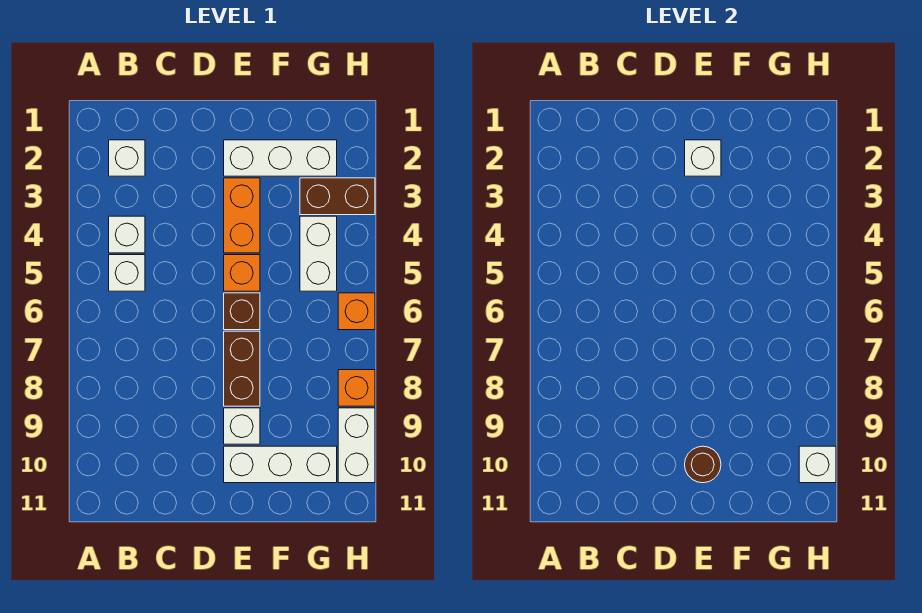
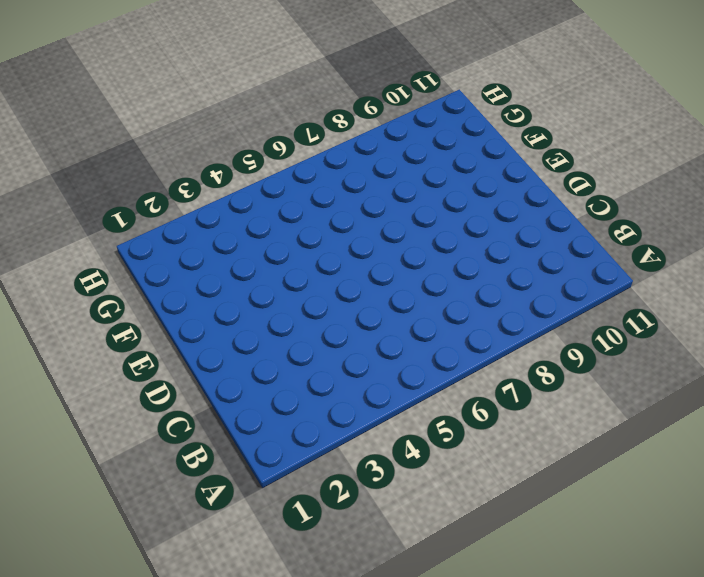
none -> white brick B2 level 1
none -> white brick B4 level 1
none -> white brick B5 level 1

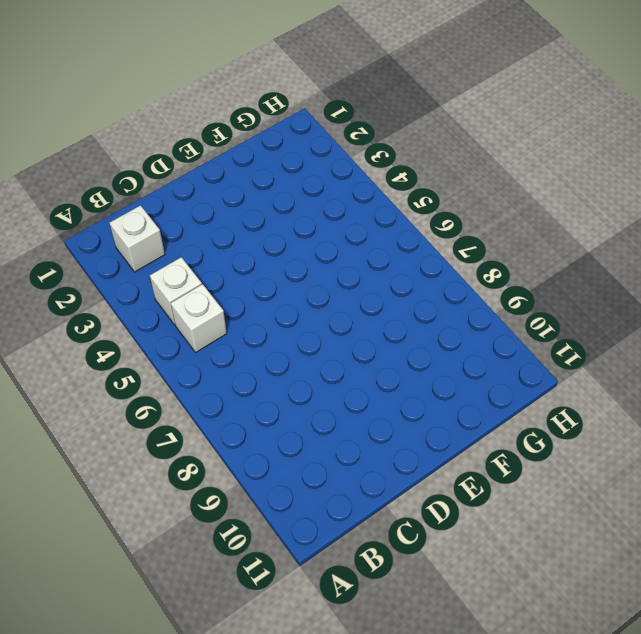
none -> white brick E2:G2 level 1
none -> orange brick E3:E4 level 1
none -> orange brick E5 level 1

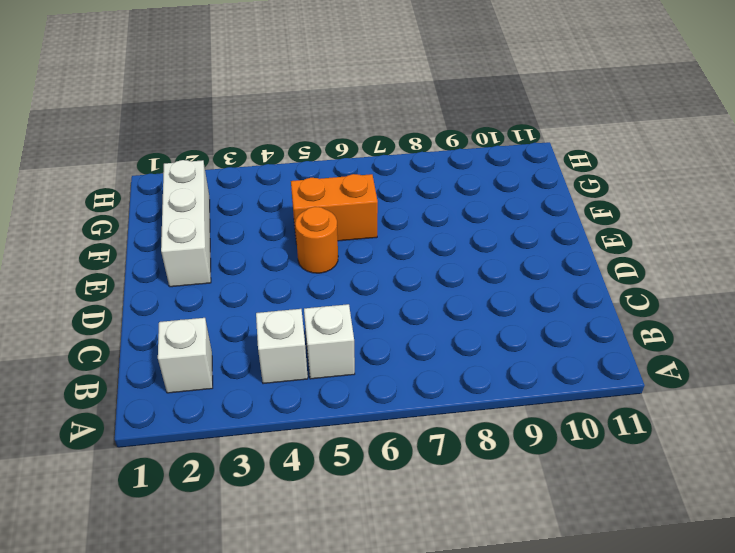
orange round brick E5 level 1 -> orange brick E5 level 1
orange brick F5:F6 level 1 -> orange brick E3:E4 level 1
none -> brown brick E6 level 1
none -> brown brick E7:E8 level 1
none -> white brick E9 level 1

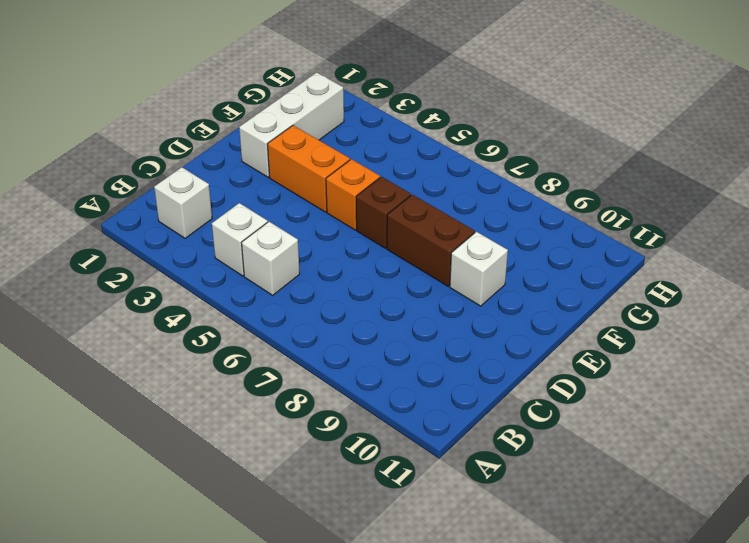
none -> white brick E10:G10 level 1
none -> brown brick G3:H3 level 1
none -> white brick G4:G5 level 1

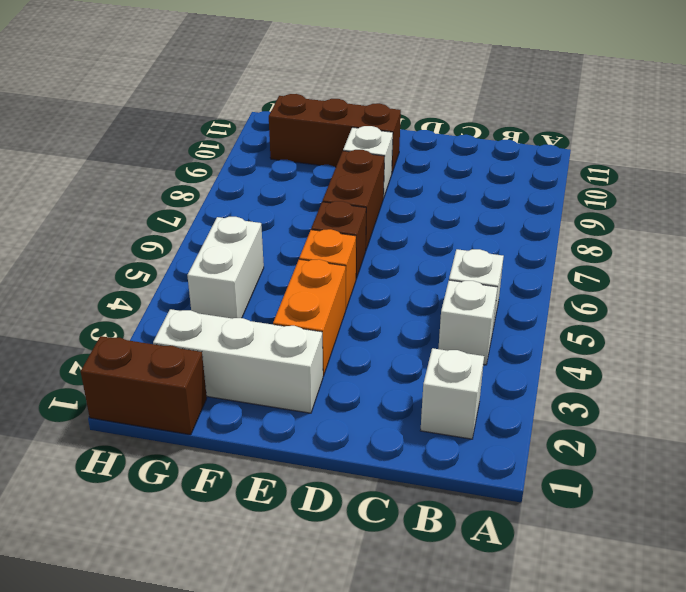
brown brick E10:G10 level 1 -> white brick E10:G10 level 1
brown brick G1:H1 level 1 -> brown brick G3:H3 level 1
none -> orange brick H6 level 1
none -> orange brick H8 level 1
none -> white brick H9:H10 level 1

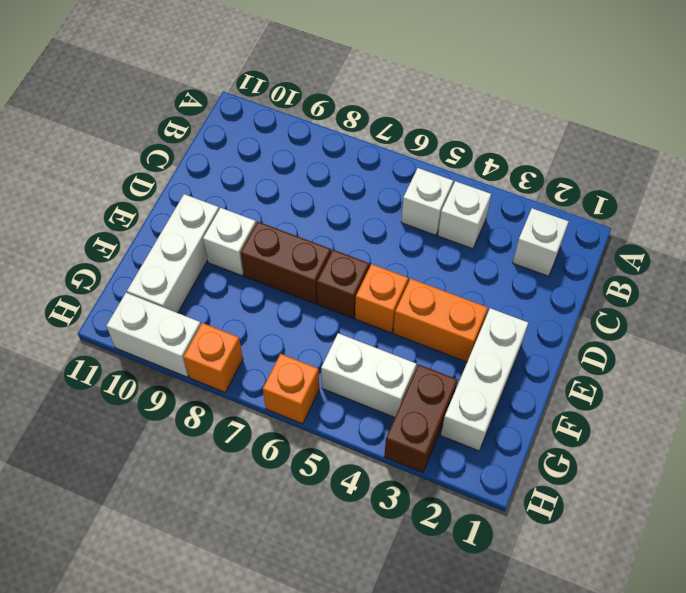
none -> white brick E2 level 2
none -> brown round brick E10 level 2
none -> white brick H10 level 2

